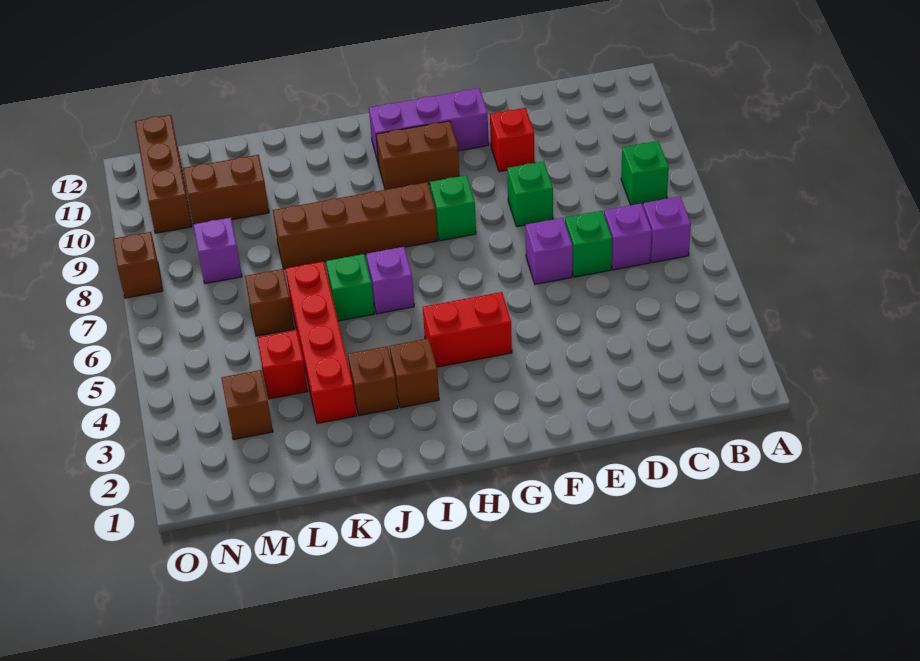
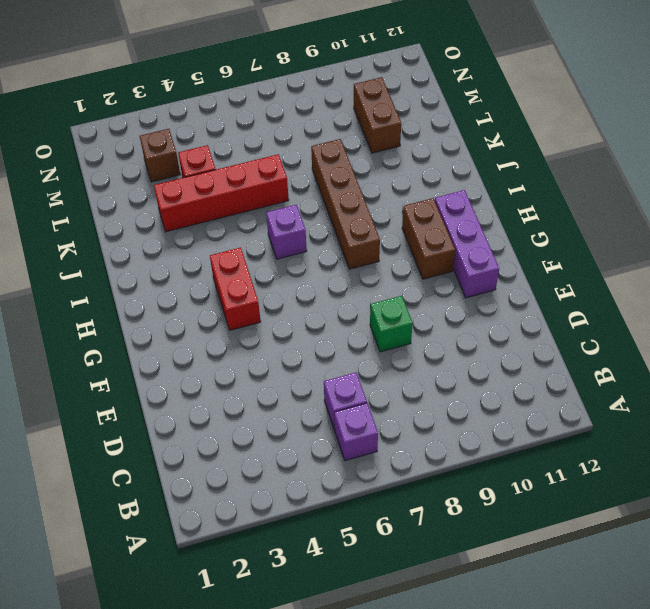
none -> green brick B8 level 1
none -> green brick D6 level 1
none -> purple brick E6 level 1

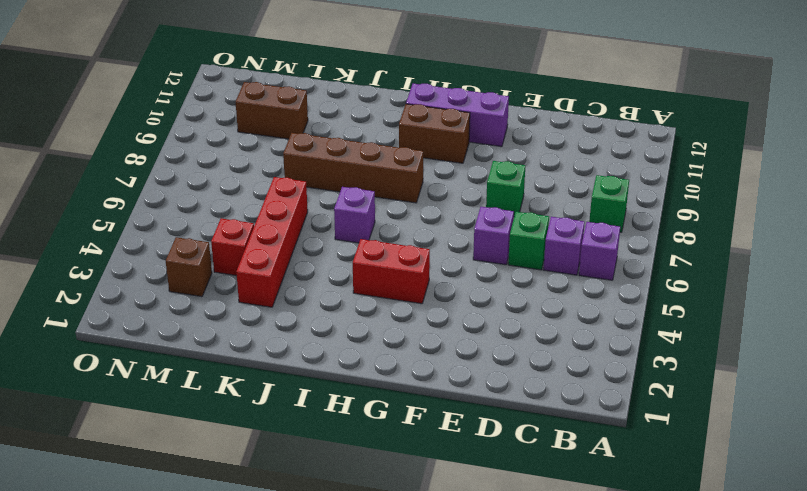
none -> red brick E10 level 1
none -> green brick G8 level 1
none -> brown brick I3 level 1

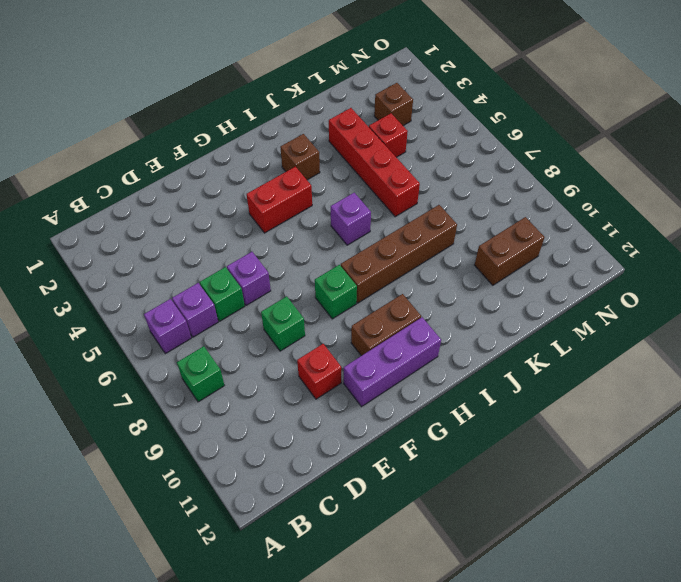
none -> brown brick J3 level 1
none -> green brick J6 level 1
none -> brown brick L6 level 1

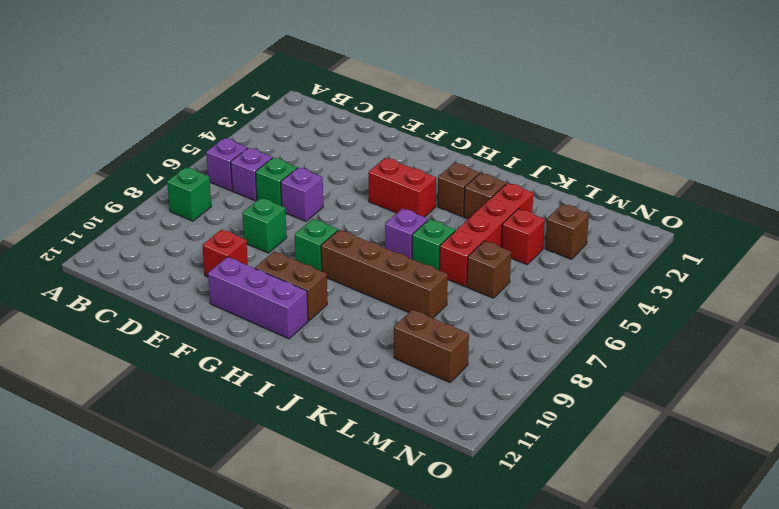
none -> purple brick M8 level 1
none -> brown brick N10:N12 level 1
none -> brown brick O8 level 1

